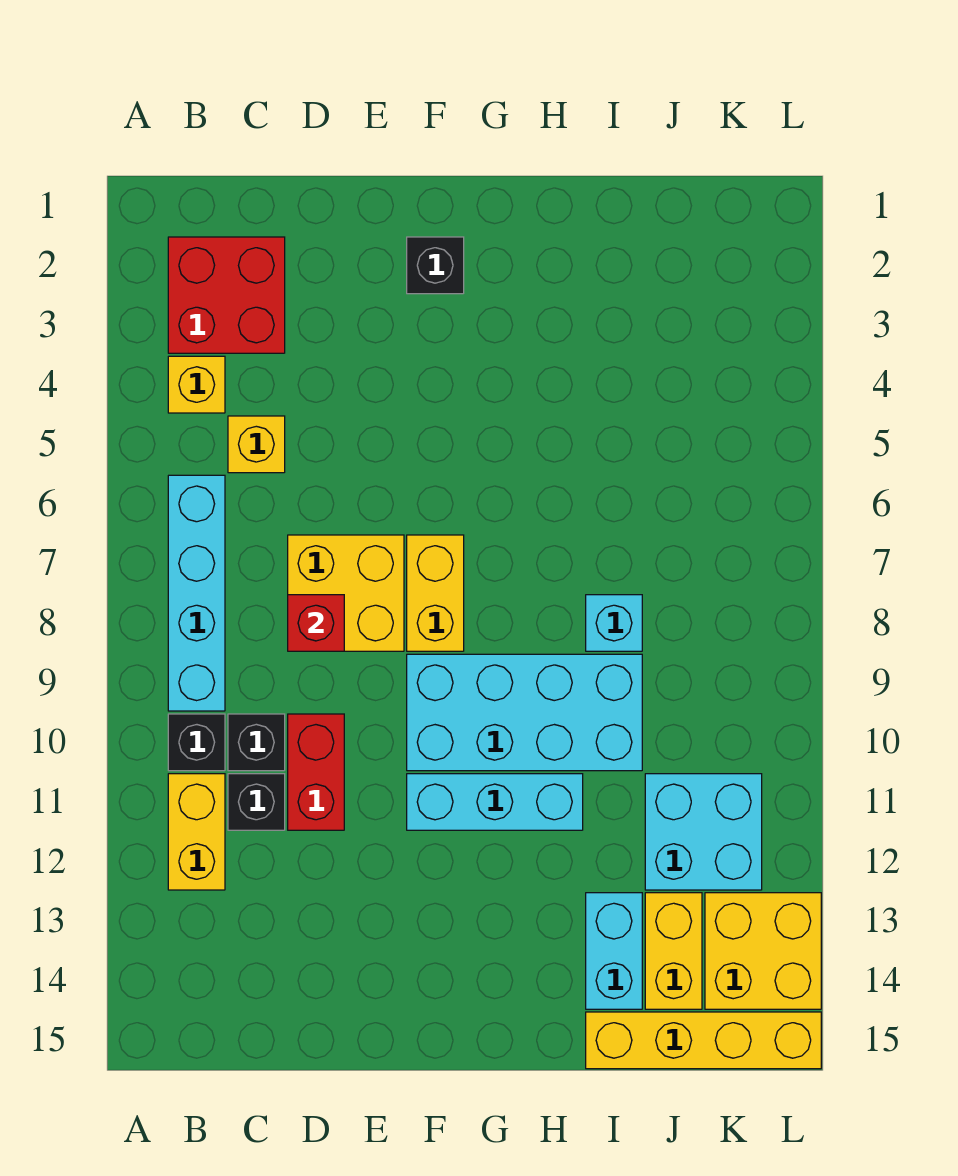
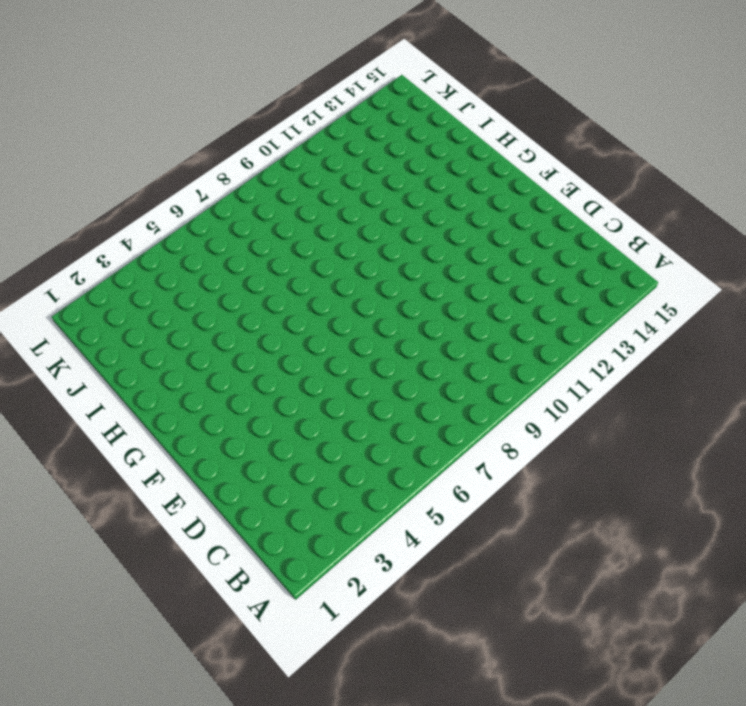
none -> red brick B2:C3 level 1
none -> yellow brick B4 level 1
none -> cyan brick B6:B9 level 1

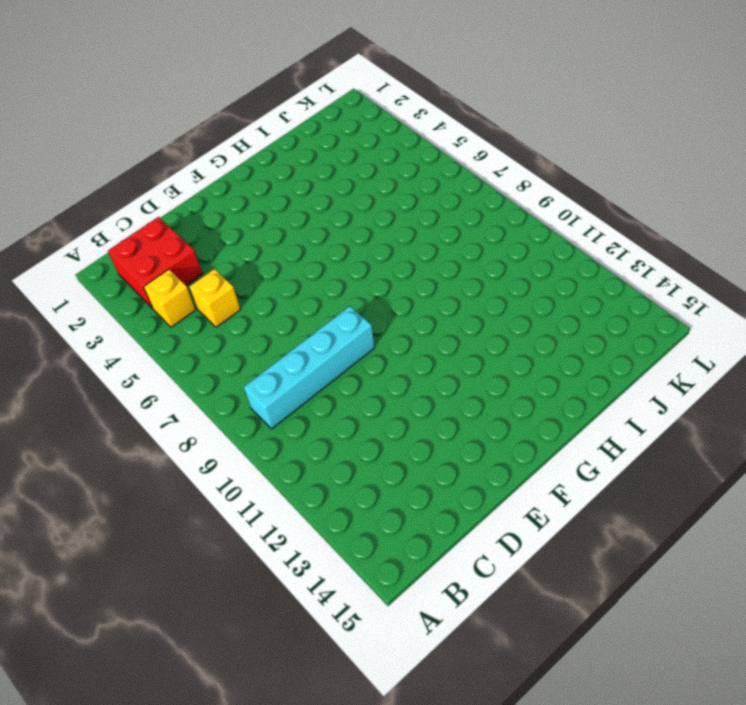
cyan brick B9:E9 level 1 -> cyan brick B6:B9 level 1
none -> black brick B10 level 1
none -> yellow brick B11:B12 level 1
none -> black brick C10 level 1

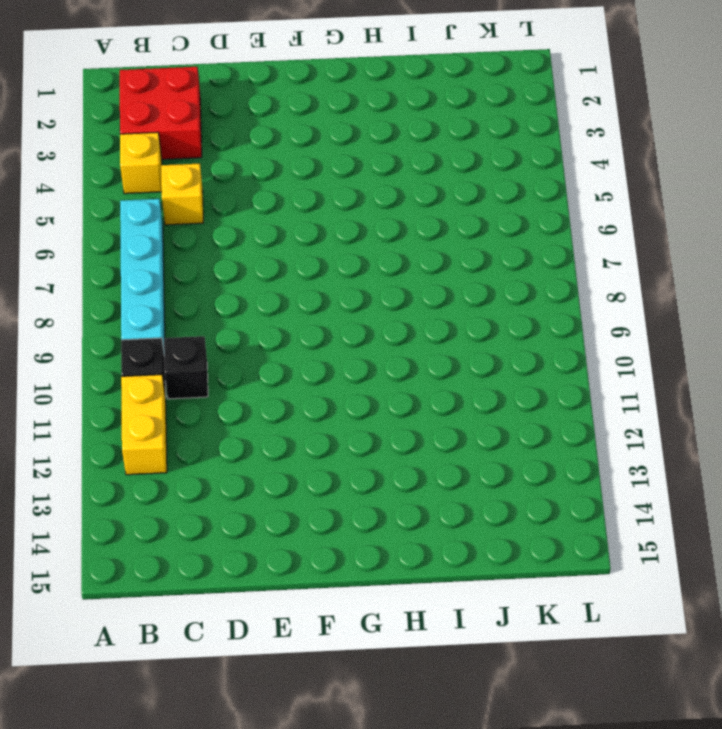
none -> black brick C11 level 1
none -> yellow brick D7:E8 level 1
none -> red brick D10:D11 level 1

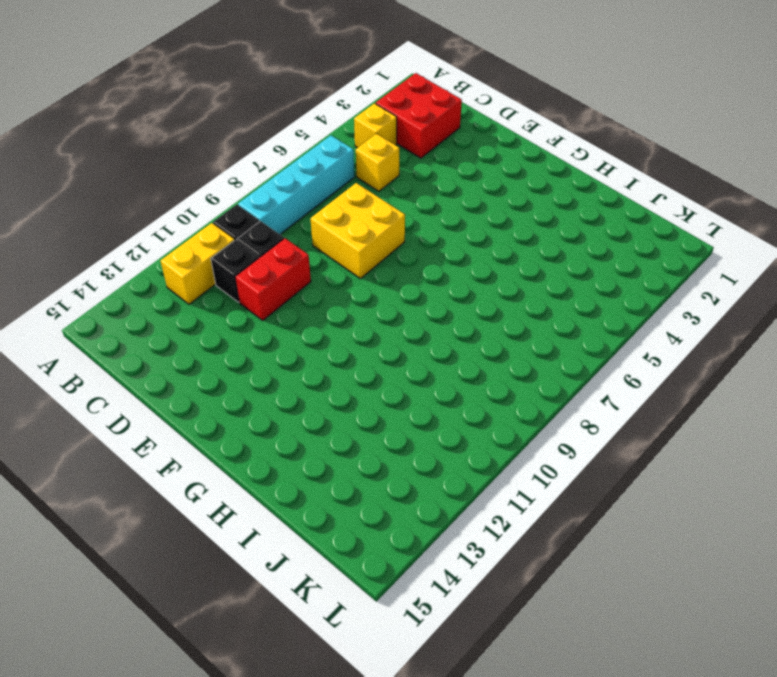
none -> black brick F2 level 1
none -> yellow brick F7:F8 level 1
none -> cyan brick F9:I10 level 1

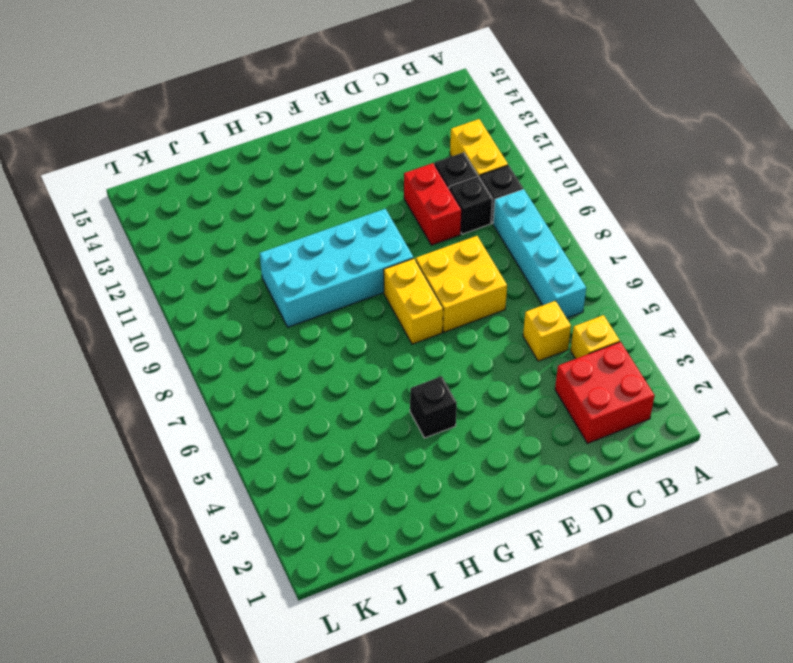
black brick G4 level 1 -> black brick F2 level 1
none -> cyan brick F11:H11 level 1
none -> cyan brick I8 level 1
none -> cyan brick I13:I14 level 1

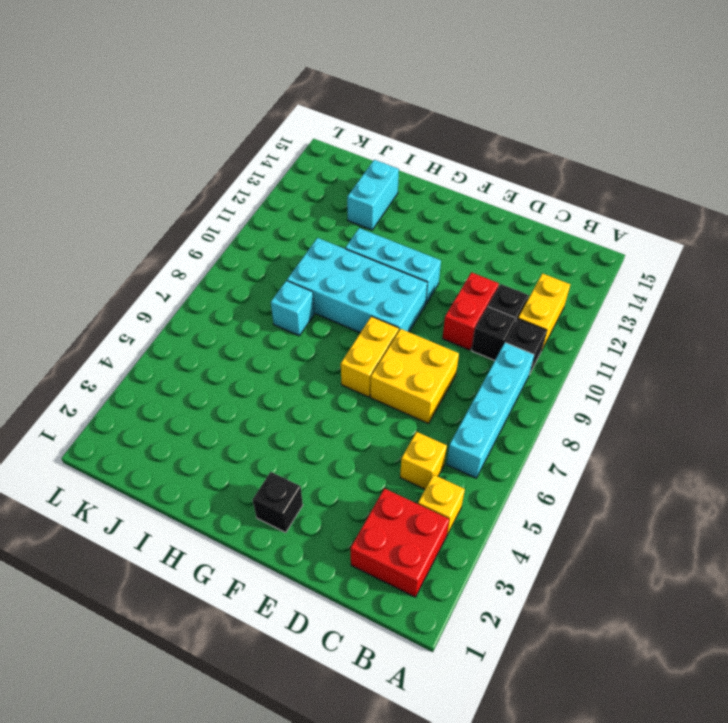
none -> yellow brick I15:L15 level 1
none -> cyan brick J11:K12 level 1
none -> yellow brick J13:J14 level 1

